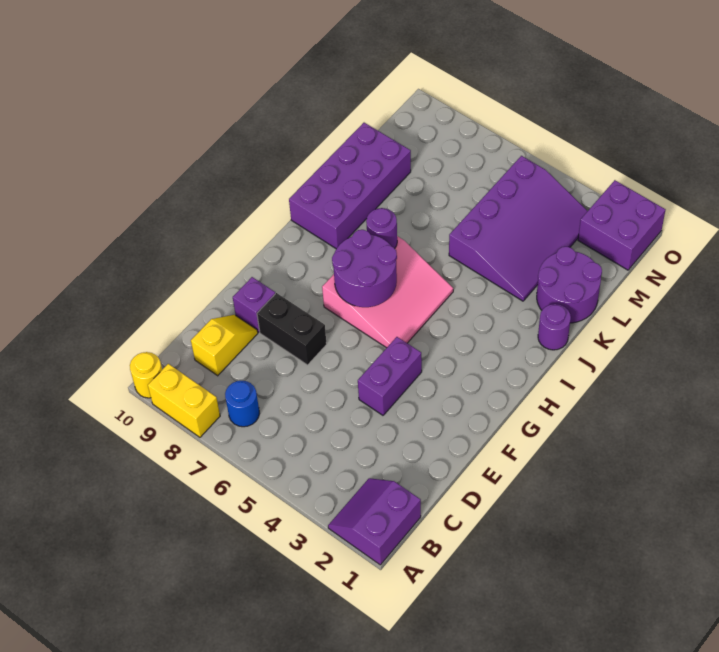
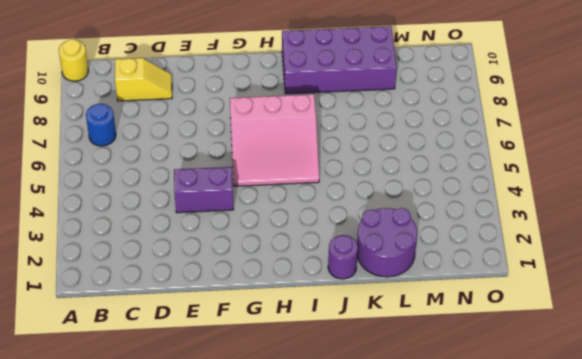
none -> purple slope A1:B2 level 1 top 1
none -> yellow brick A8:A9 level 1
none -> black brick E7:E8 level 1

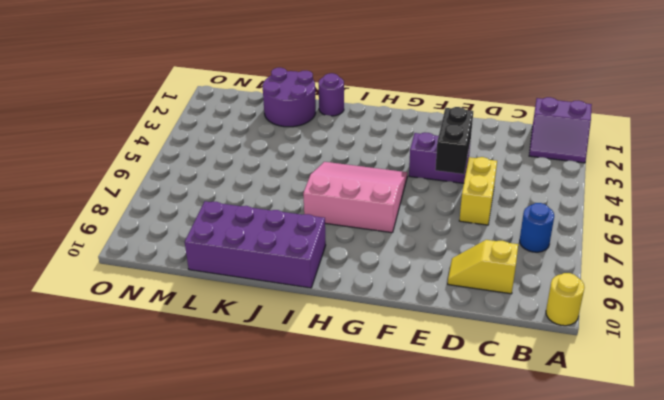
yellow brick D5:D6 level 1 -> yellow brick A8:A9 level 1
black brick E4:E5 level 2 -> black brick E7:E8 level 1
none -> purple brick E9 level 1
none -> purple slope K3:N5 level 1 top 5
none -> purple brick N1:O2 level 1

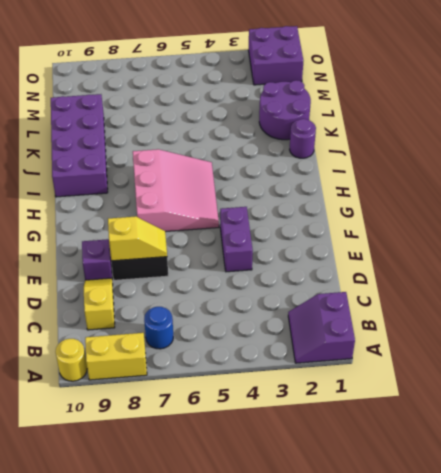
yellow slope E7:E8 level 2 top 8 -> none
none -> purple slope K3:N5 level 1 top 5
none -> purple round brick G6:H7 level 2
none -> purple round brick I7 level 2

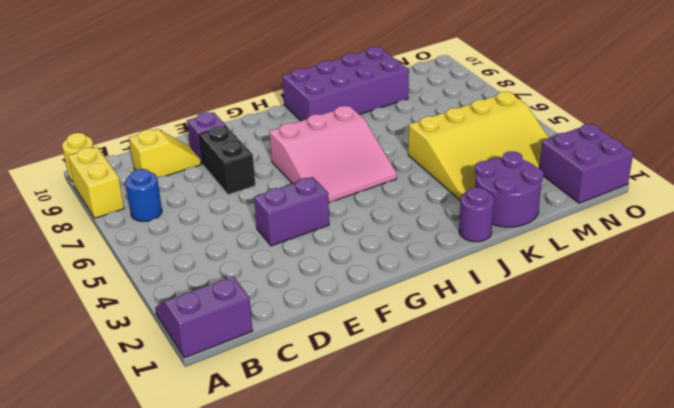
yellow slope K3:N5 level 1 top 5 -> purple slope K3:N5 level 1 top 5
none -> purple round brick G6:H7 level 2
none -> purple round brick I7 level 2

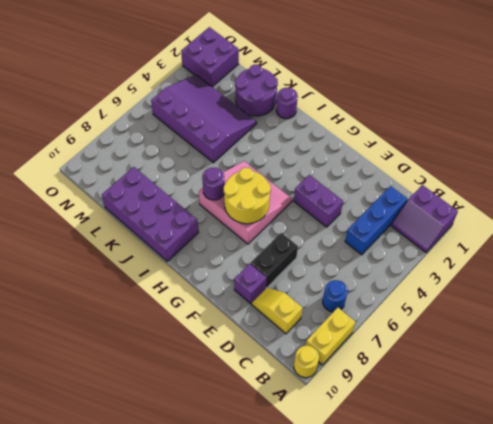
blue brick C2:C4 level 1 -> none
yellow round brick G6:H7 level 2 -> purple round brick G6:H7 level 2

